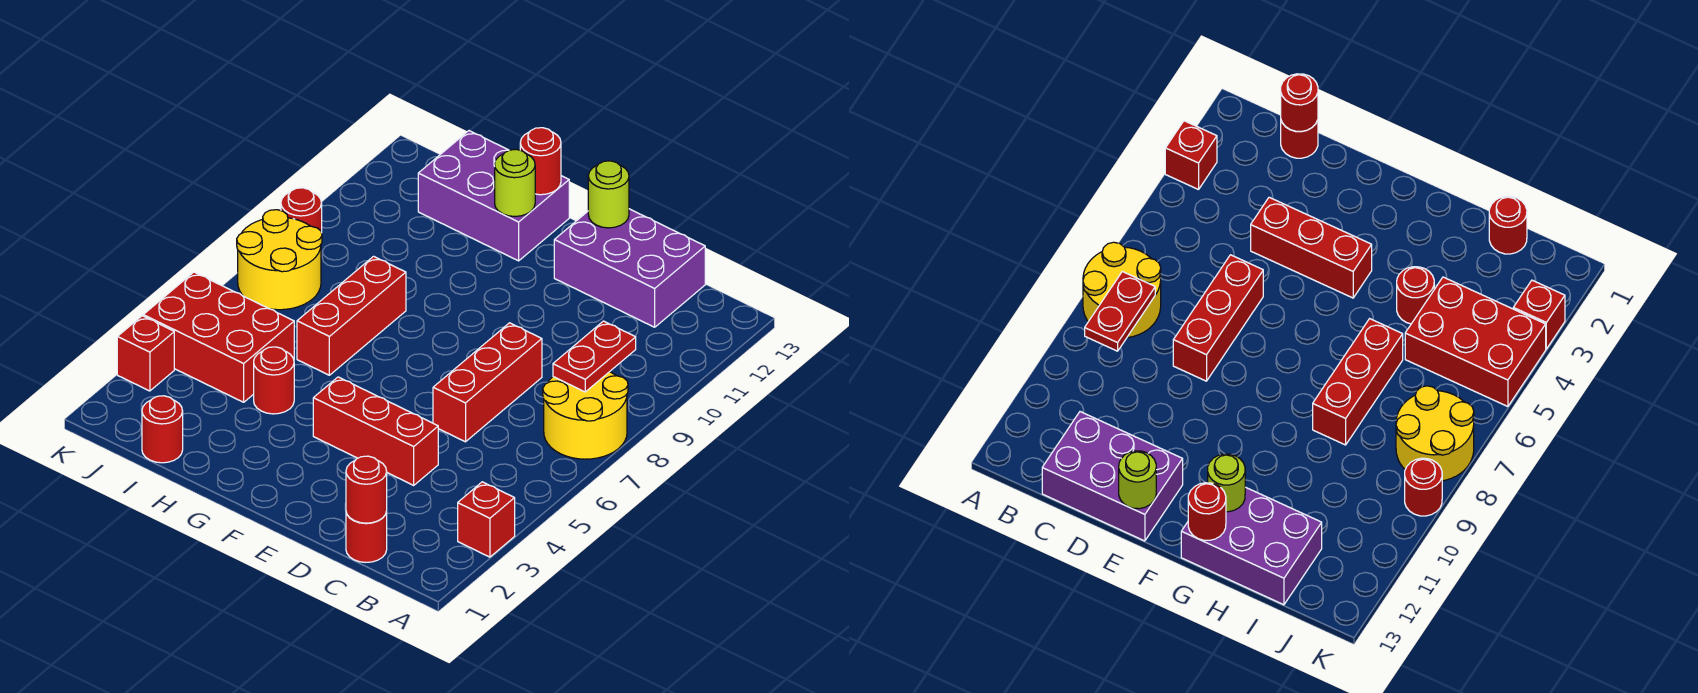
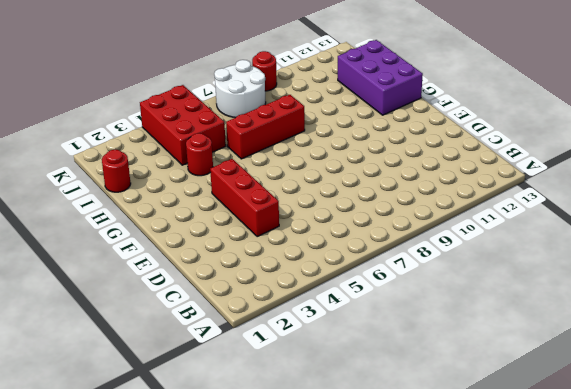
white round brick J7:K8 level 1 -> yellow round brick J7:K8 level 1
none -> red brick A3 level 1
none -> yellow round brick A7:B8 level 1
none -> red round brick C1 level 1

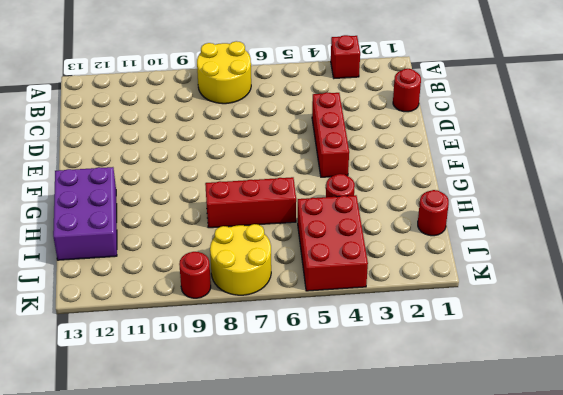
none -> purple brick C12:E13 level 1
none -> red brick D6:D8 level 1
none -> red brick K3 level 1

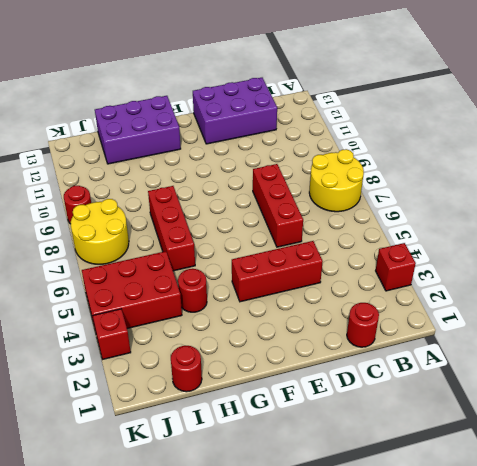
none -> red plate B8:B9 level 2
none -> red round brick C1 level 2
none -> lime round brick E13 level 2

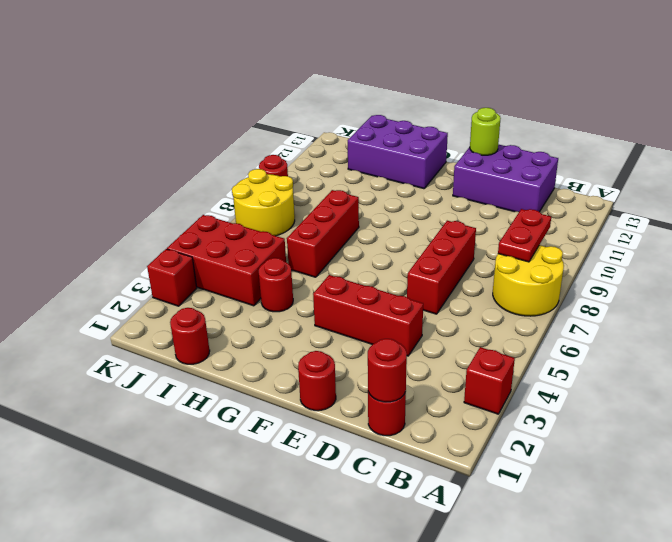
red round brick E1 level 1 -> red round brick G13 level 2
none -> lime round brick G12 level 2

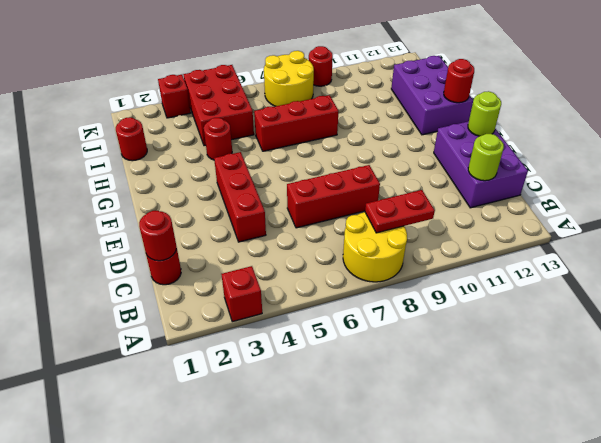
lime round brick C12 level 2 -> lime round brick G12 level 2

